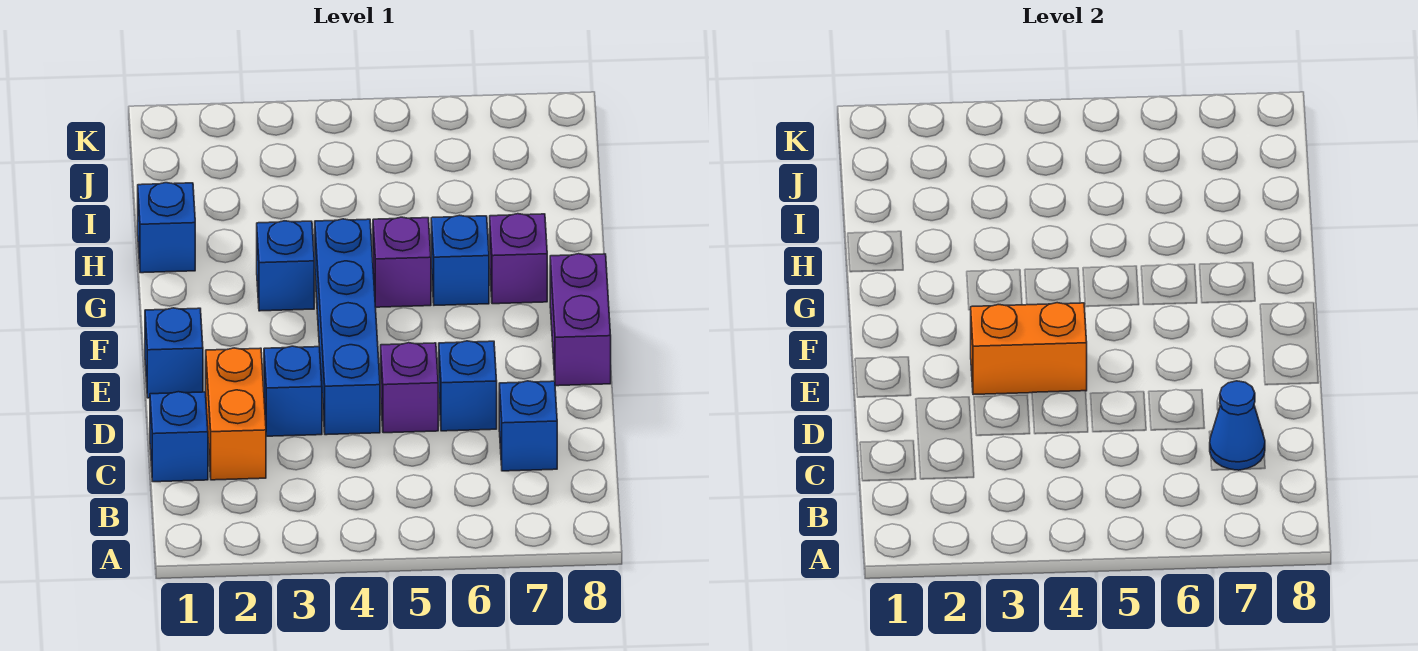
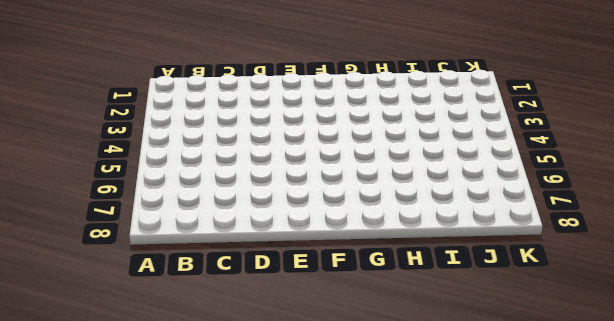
none -> blue brick C1 level 1
none -> orange brick C2:D2 level 1
none -> blue brick C7 level 1

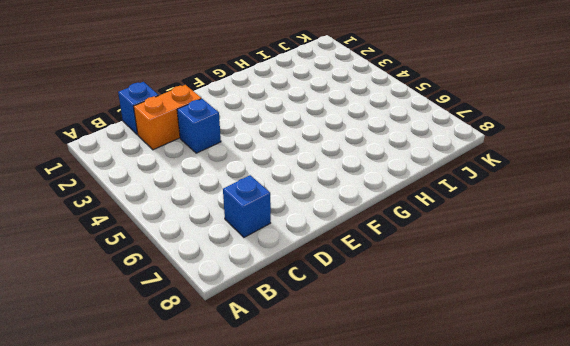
none -> blue brick D4:G4 level 1
none -> purple brick D5 level 1
none -> blue brick D6 level 1

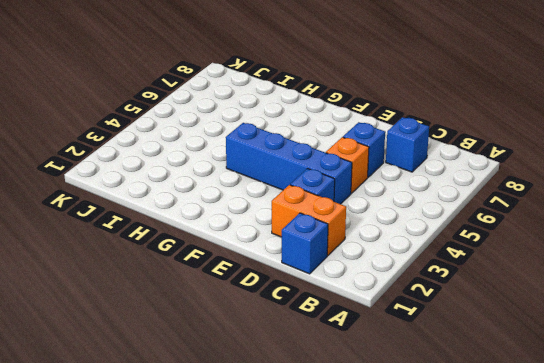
orange brick D5 level 1 -> purple brick D5 level 1
none -> blue brick E1 level 1
none -> purple brick E8:F8 level 1
none -> blue brick G3 level 1

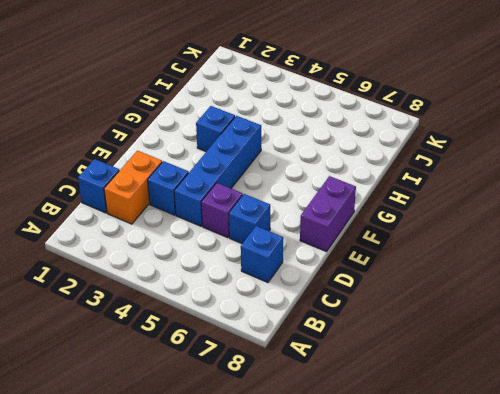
none -> blue brick E1 level 1
none -> purple brick G5 level 1
none -> blue brick G6 level 1

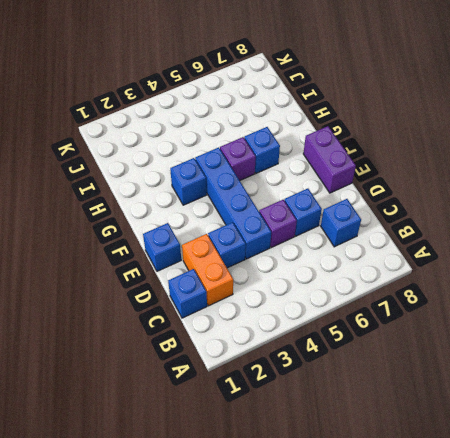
none -> purple brick G7 level 1
none -> blue brick H1 level 1
none -> blue cone C7 level 2

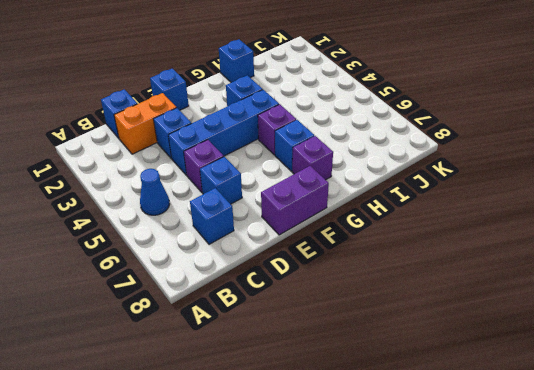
blue cone B5 level 1 -> blue cone C7 level 2
none -> orange brick E3:E4 level 2

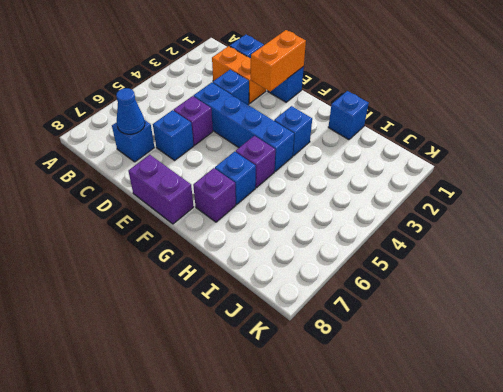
orange brick E1:E2 level 2 -> orange brick E3:E4 level 2

